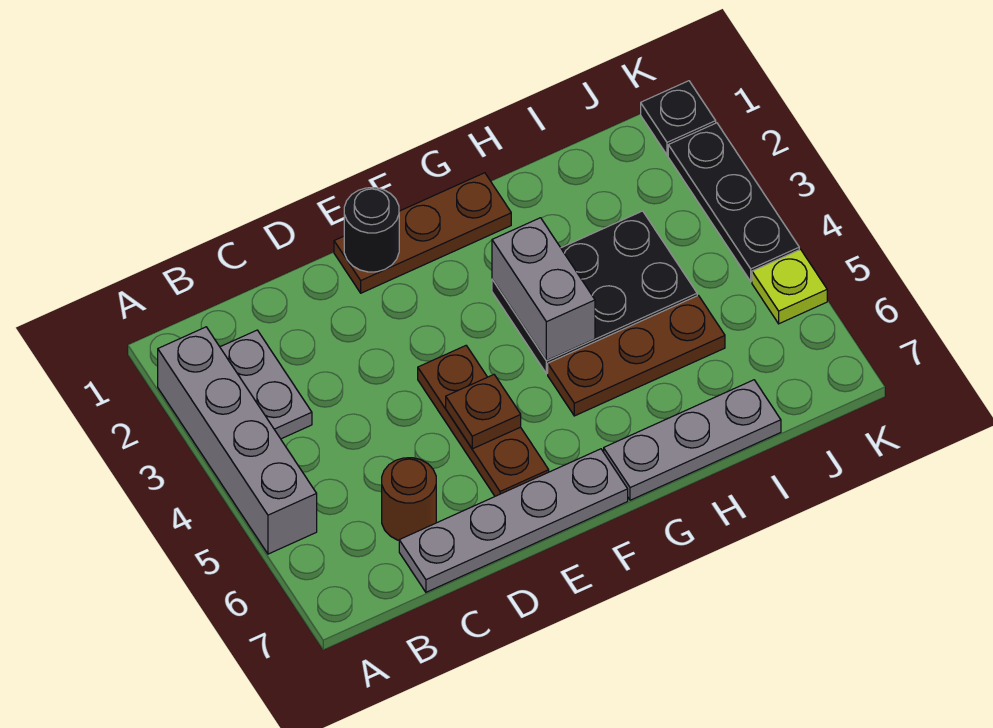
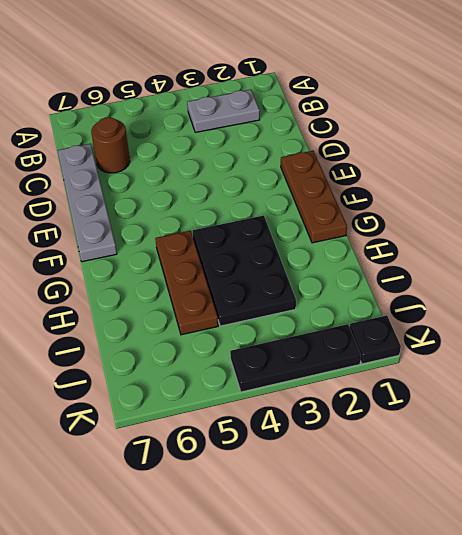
none -> grey brick A2:A5 level 1
none -> brown plate E4:E6 level 1
none -> grey plate G7:I7 level 1

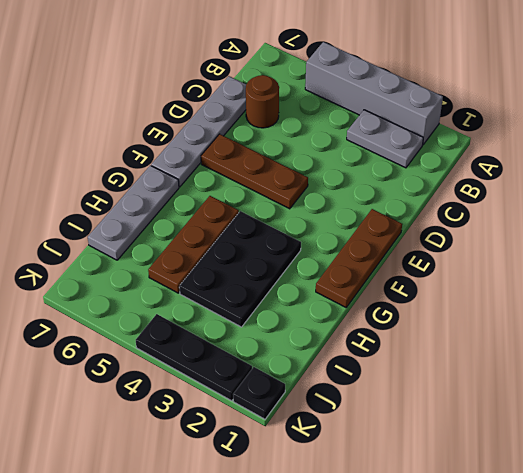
none -> lime plate K5 level 1
none -> black round brick E1 level 2
none -> brown plate E5 level 2

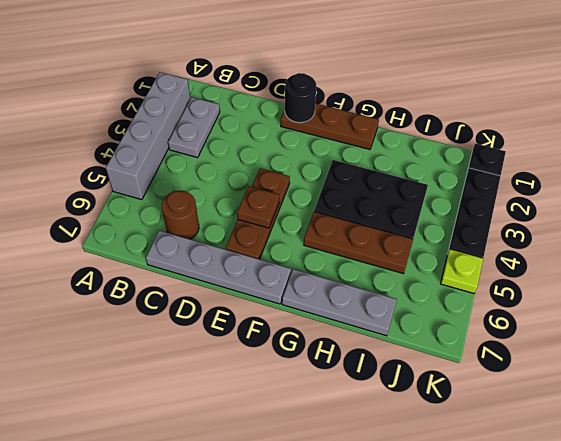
none -> grey brick G3:G4 level 2

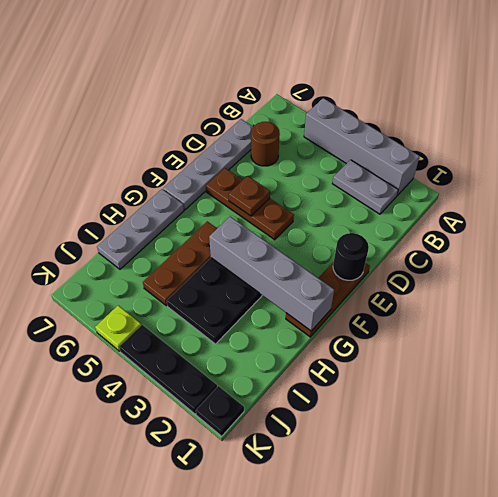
grey brick G1:G4 level 2 -> grey brick G3:G4 level 2

